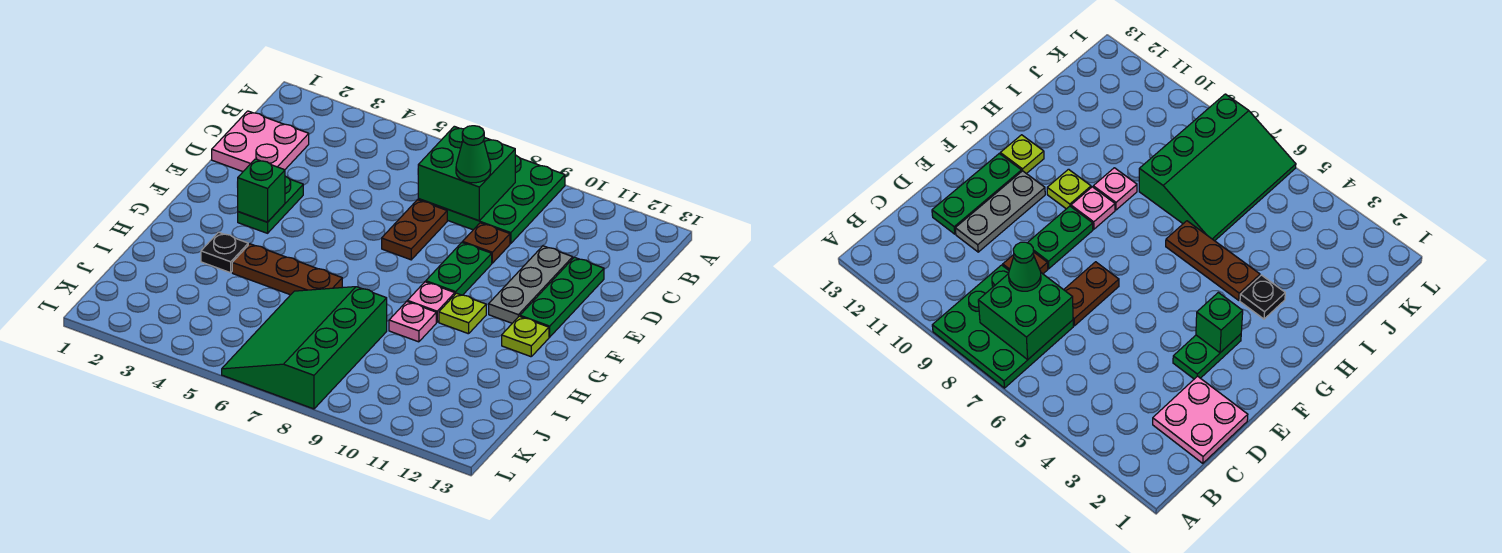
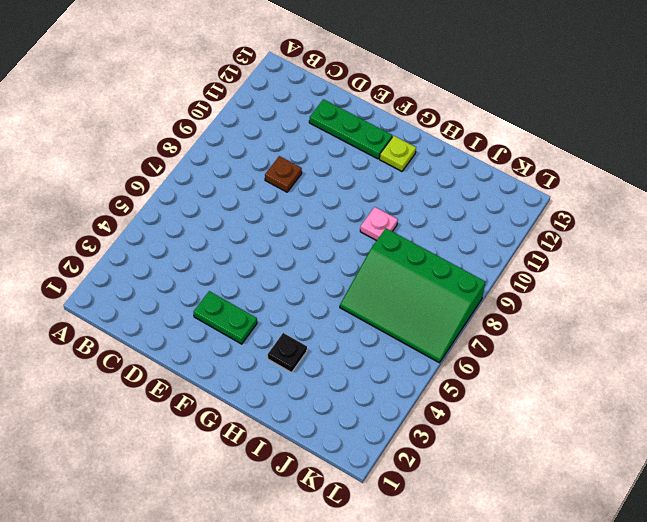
none -> green plate A7:C9 level 1
none -> pink plate C1:D2 level 1
none -> brown plate D7:E7 level 1

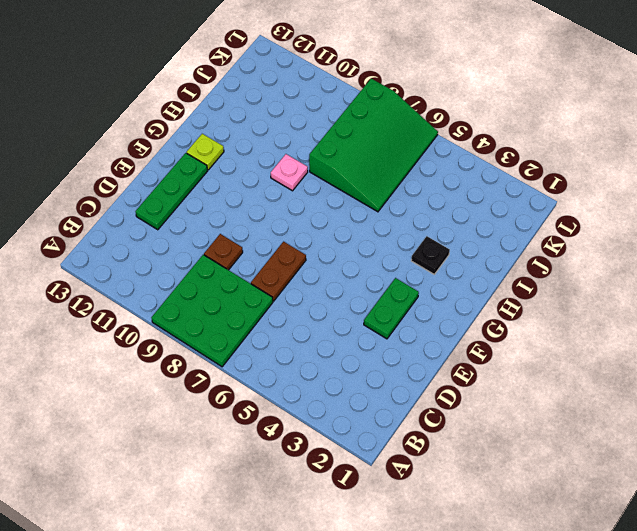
none -> pink plate C1:D2 level 1
none -> grey plate D11:F11 level 1
none -> green plate E9:F9 level 1

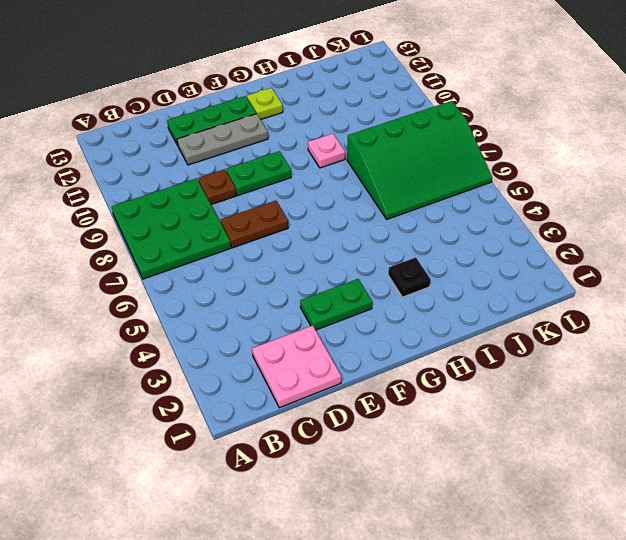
none -> pink plate G9 level 1
none -> lime plate G10 level 1
none -> brown plate H4:H6 level 1

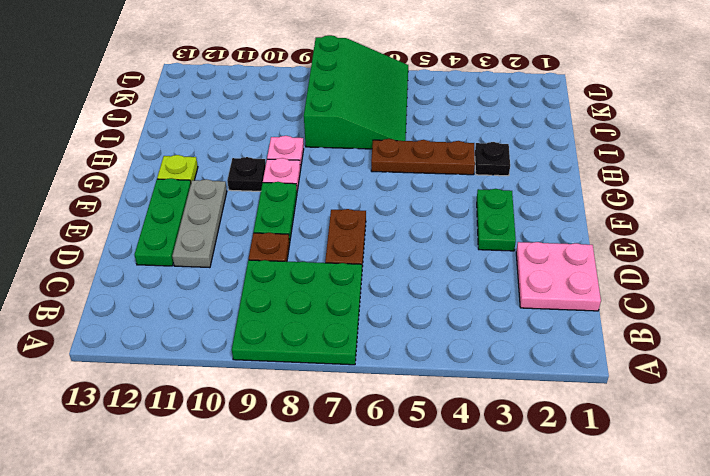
black plate G10 level 1 -> lime plate G10 level 1
none -> green brick B7:C8 level 2
none -> green brick F3 level 2
none -> green cone C8 level 3

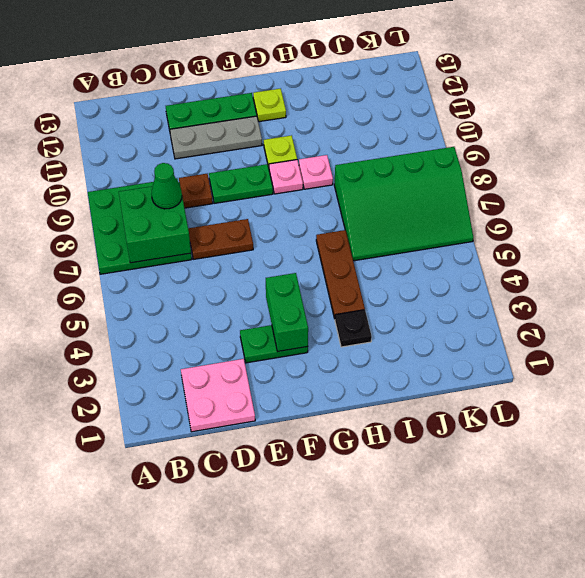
green brick F3:F4 level 2 -> green brick F3 level 2

